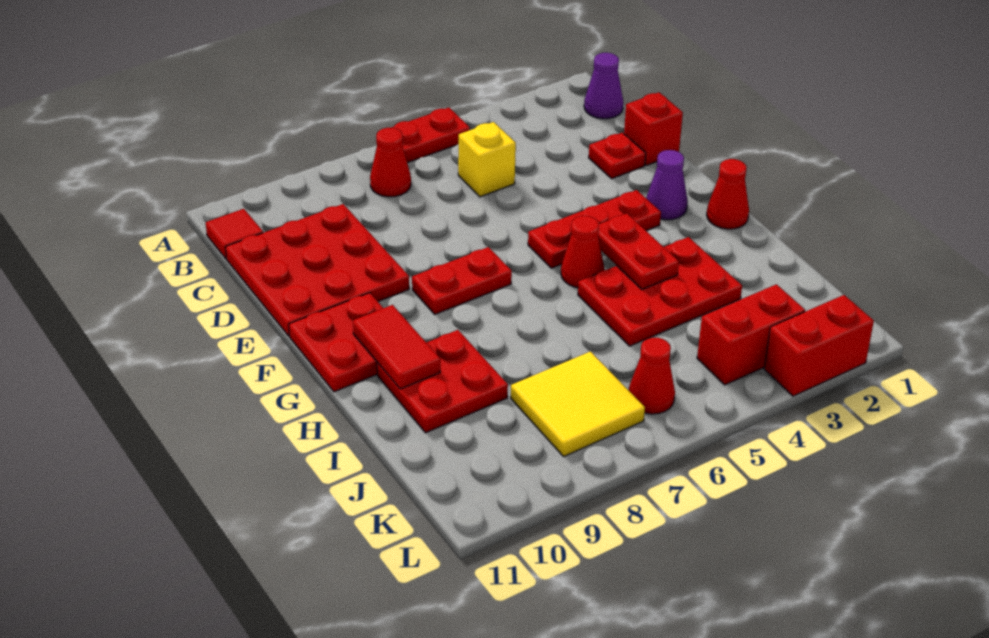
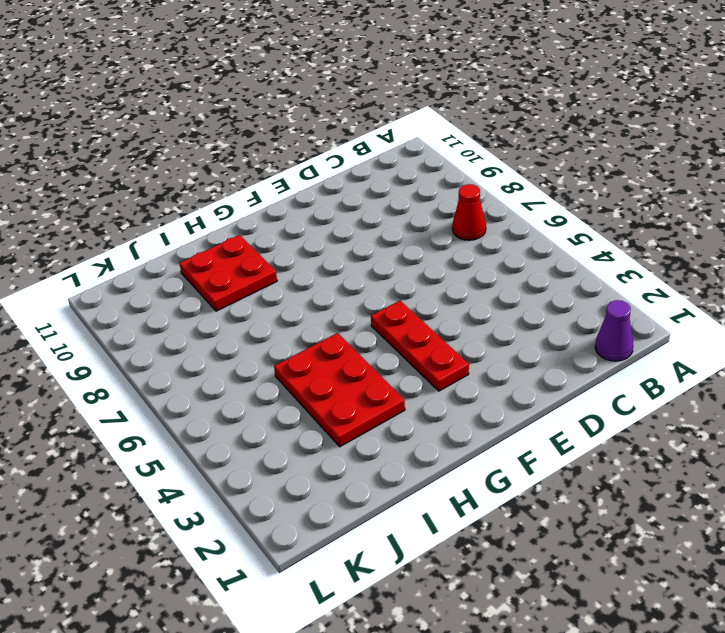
none -> red plate A5:A6 level 1
none -> red tile B11 level 1
none -> yellow brick C5 level 1

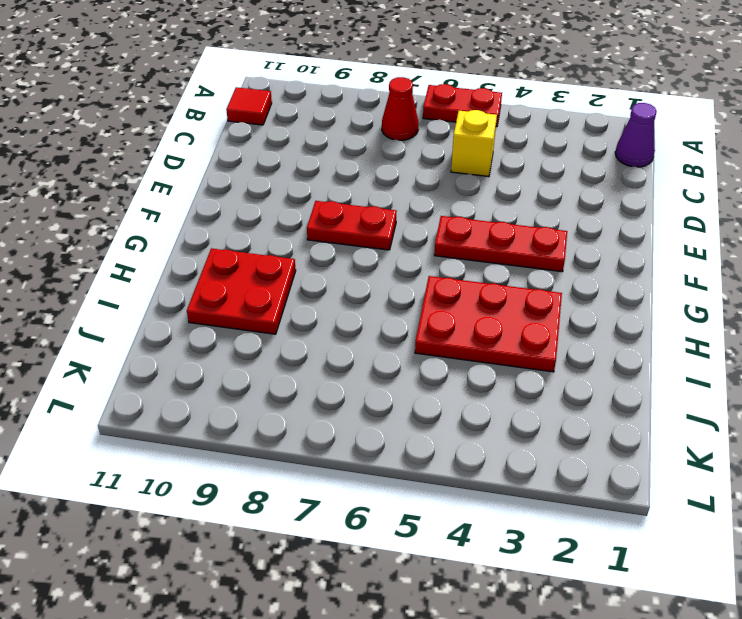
none -> red plate C9:E11 level 1
none -> red brick D1 level 1
none -> red plate D2 level 1

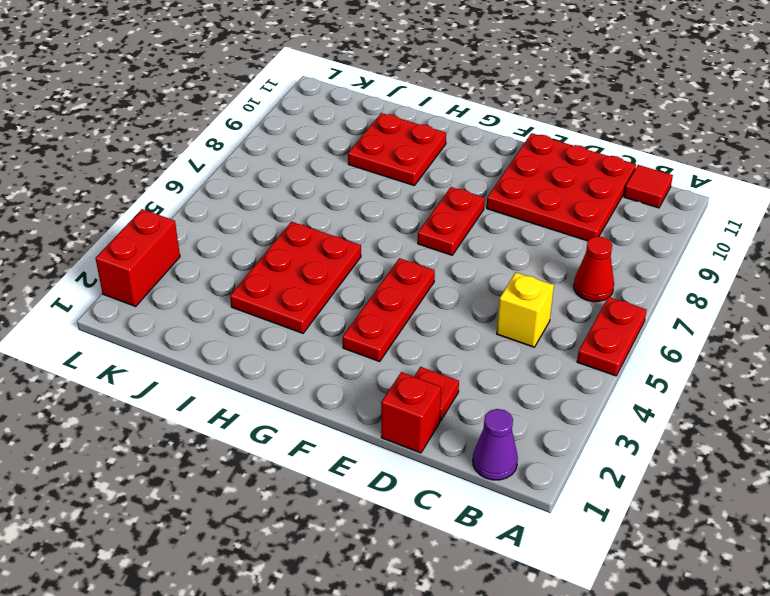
none -> purple cone F2 level 1
none -> red plate F10:G11 level 1
none -> red cone G1 level 1

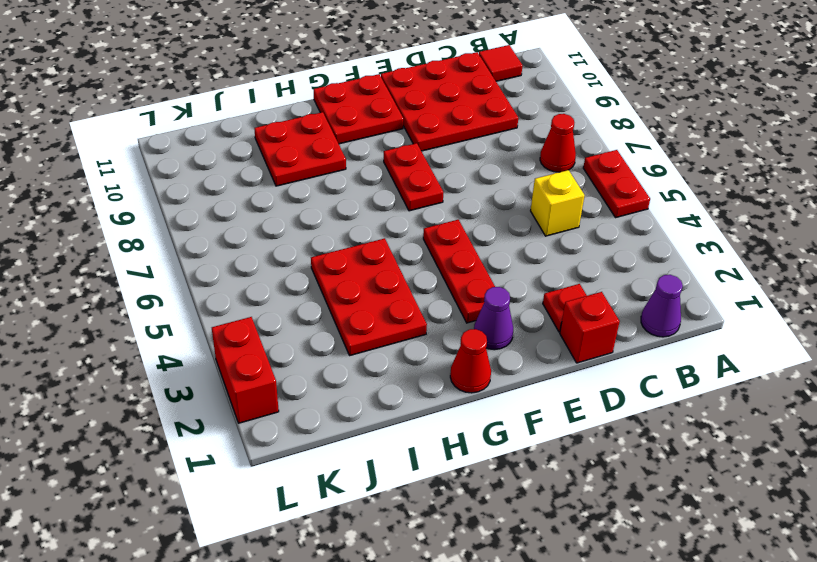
none -> red cone G5 level 1
none -> yellow tile J7:K8 level 1
none -> red brick K3:K4 level 1

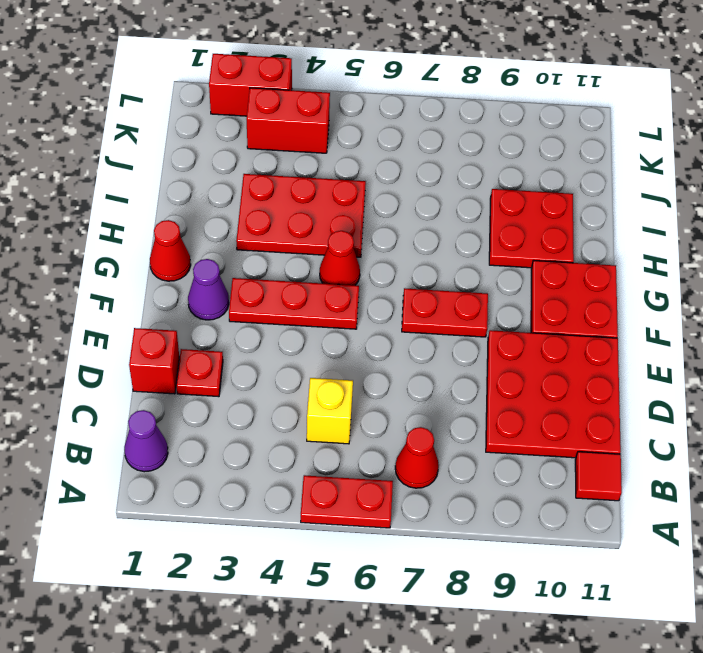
none -> yellow tile J7:K8 level 1
none -> red cone K6 level 1
none -> red plate G4:H4 level 2

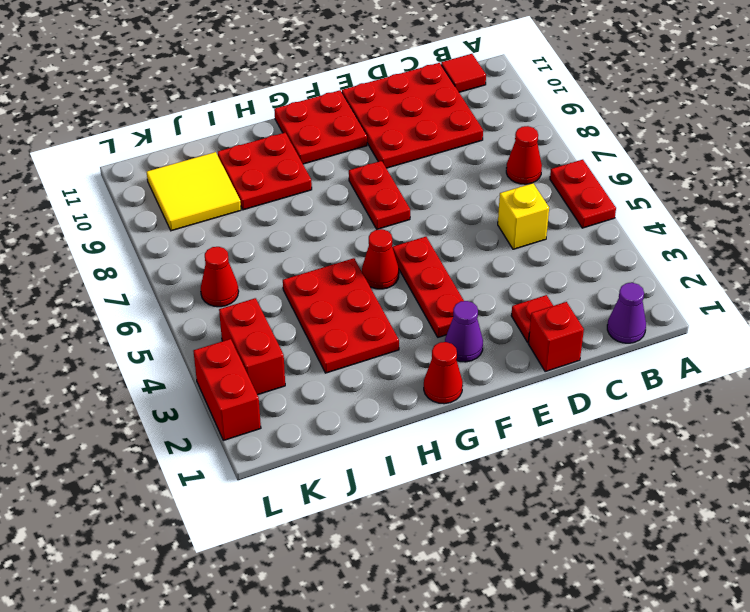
yellow tile J9:K10 level 1 -> yellow tile J7:K8 level 1
none -> red plate G4:H4 level 2
none -> red tile G10:H10 level 2

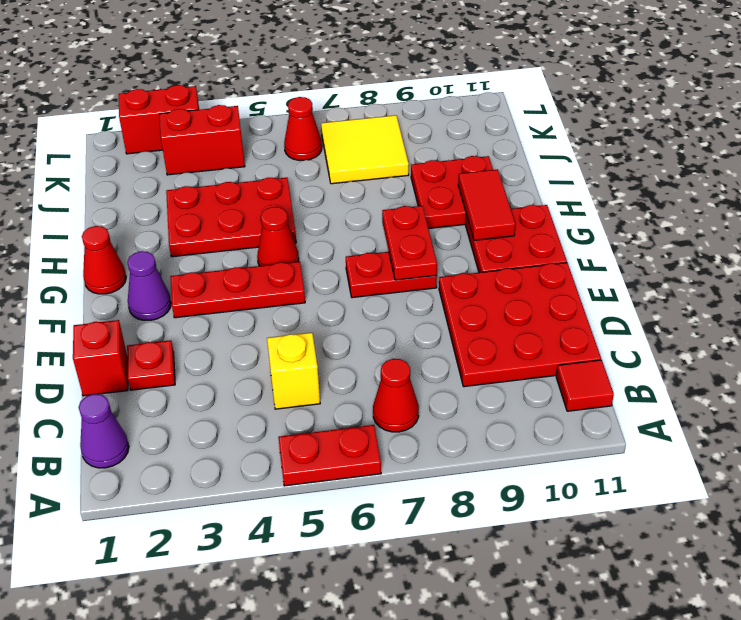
red plate F8:G8 level 2 -> red plate G4:H4 level 2

